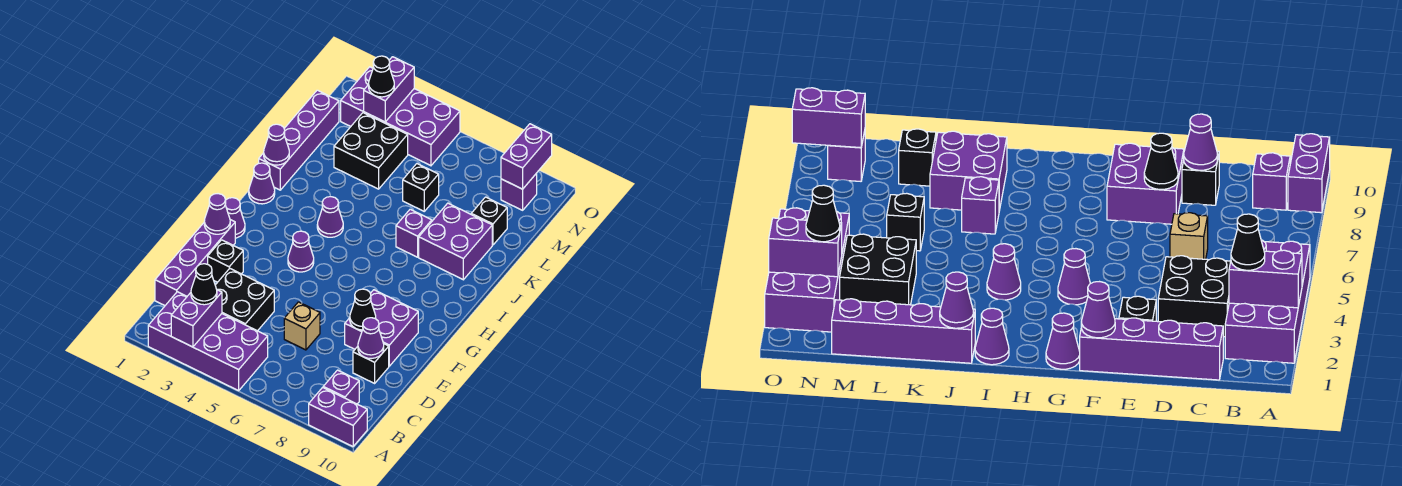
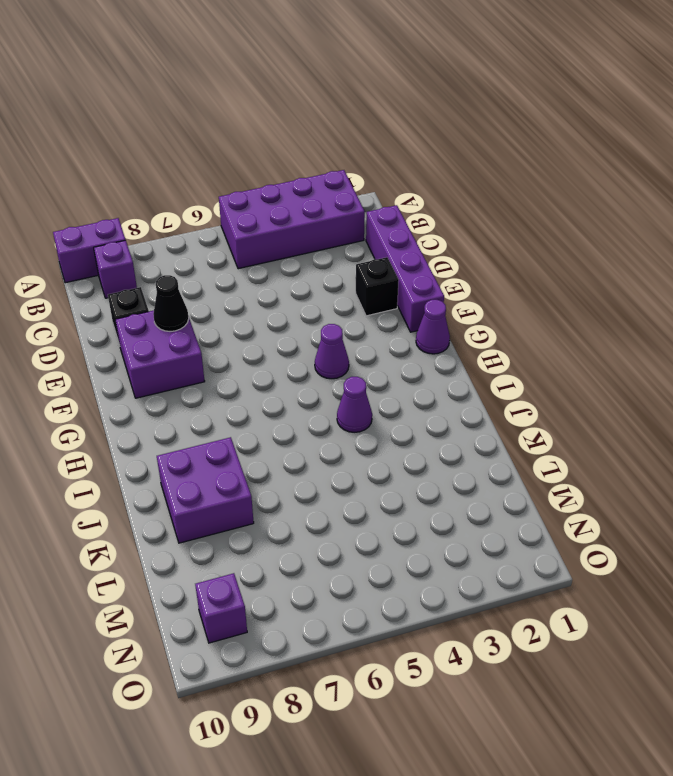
none -> black brick C3:D4 level 1
none -> tan brick D6 level 1
none -> purple cone I1 level 1
none -> purple brick J1:M1 level 1

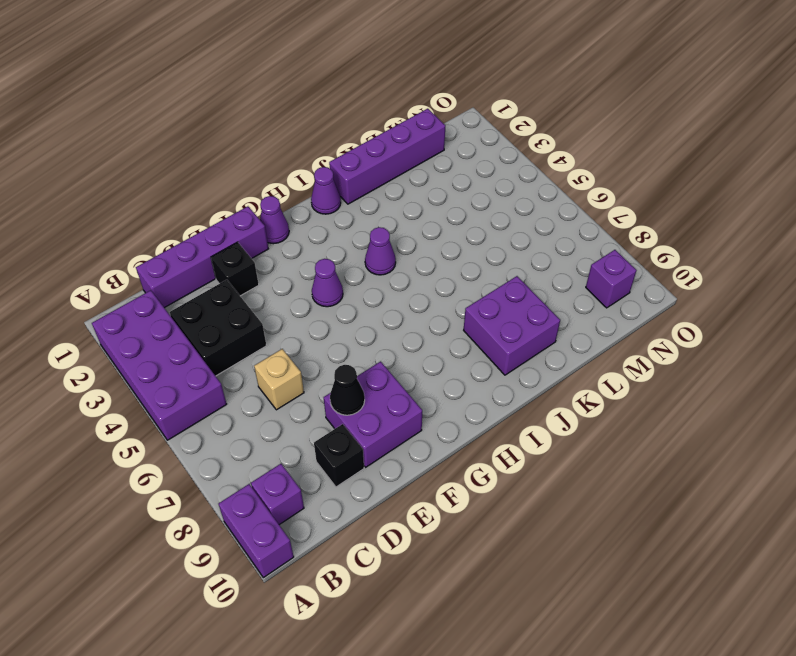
none -> purple brick J7 level 1
none -> black brick L3:M4 level 1
none -> black brick L6 level 1
none -> black brick L9 level 1

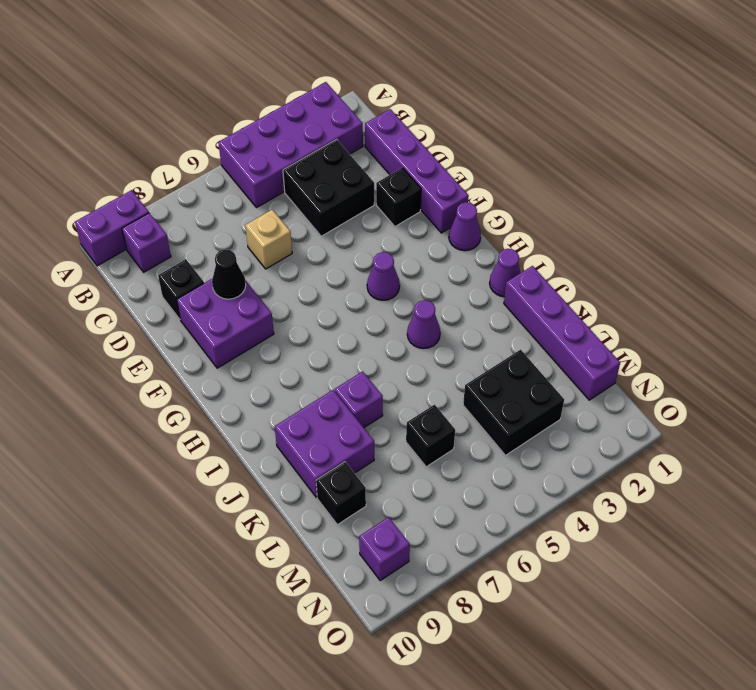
none -> purple brick N2:O5 level 1
none -> purple brick A3:B3 level 2
none -> purple cone D9 level 2
none -> purple cone F1 level 2

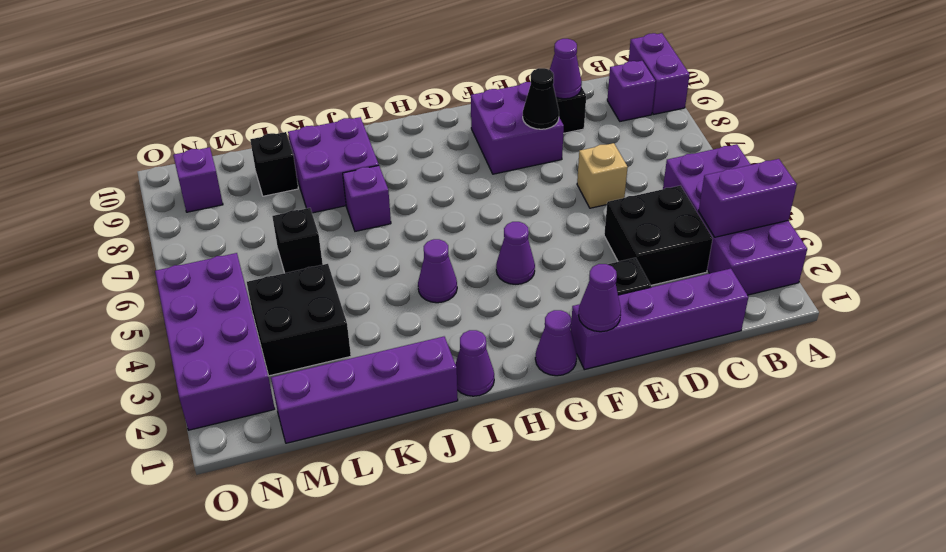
none -> purple cone J1 level 2
none -> purple brick N3:O3 level 2
none -> purple brick N9:O9 level 2
none -> black cone B3 level 3

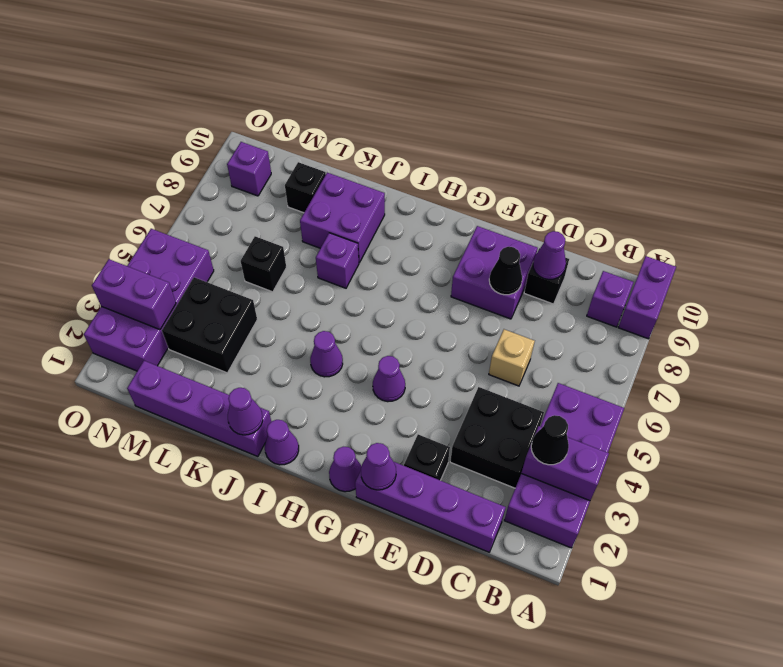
none -> purple brick N9:O9 level 2
none -> black cone N3 level 3

